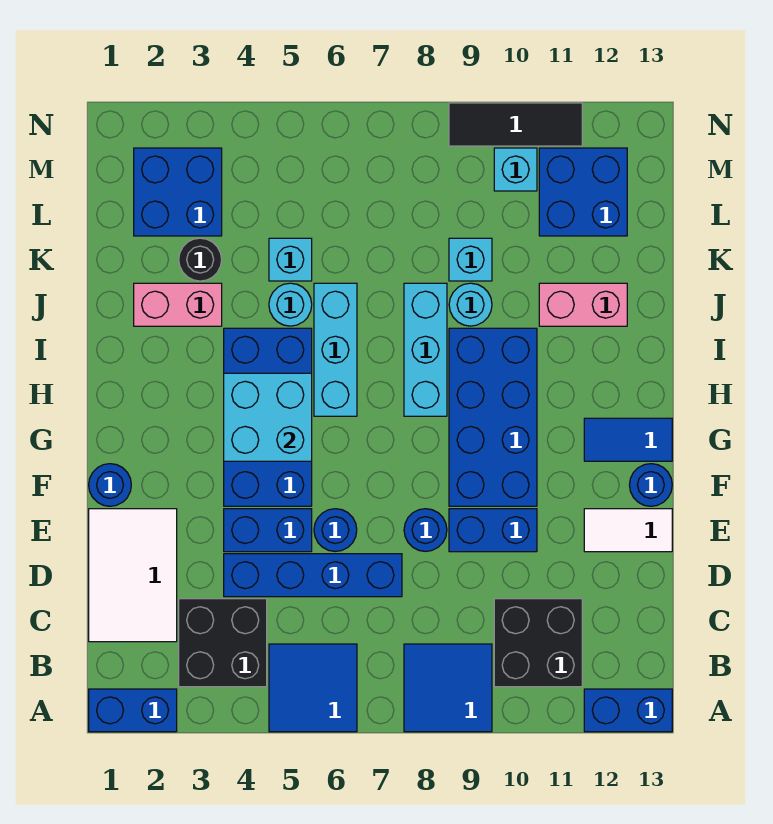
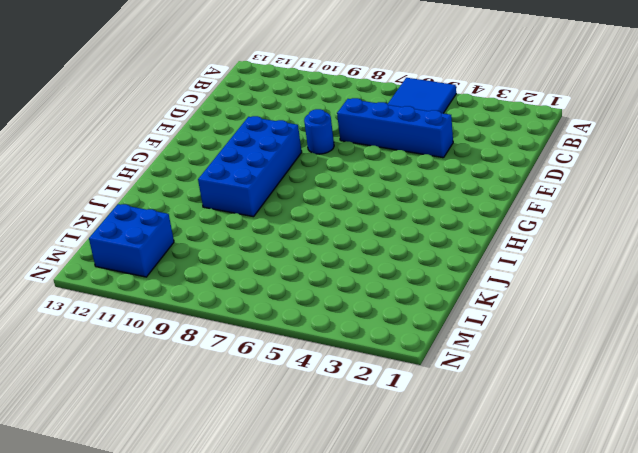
none -> blue brick A1:A2 level 1
none -> blue tile A8:B9 level 1
none -> blue brick A12:A13 level 1
none -> black brick B3:C4 level 1

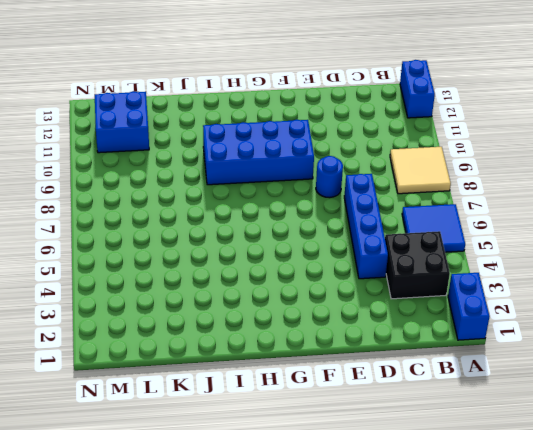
tan tile A8:B9 level 1 -> blue tile A8:B9 level 1
none -> black brick B10:C11 level 1
none -> white tile C1:E2 level 1
none -> blue brick E4:E5 level 1
none -> blue round brick E6 level 1

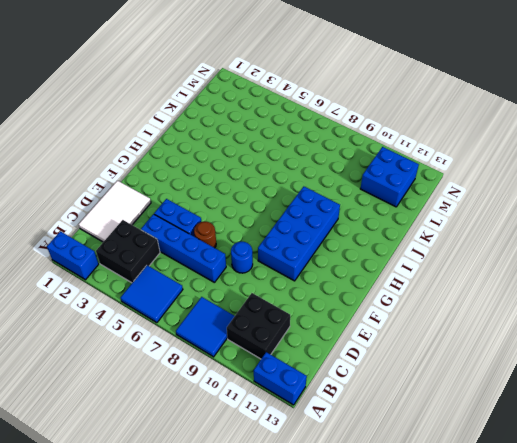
brown round brick E6 level 1 -> blue round brick E6 level 1
none -> blue brick E9:E10 level 1
none -> white tile E12:E13 level 1
none -> blue round brick F1 level 1
none -> blue brick F4:I5 level 1

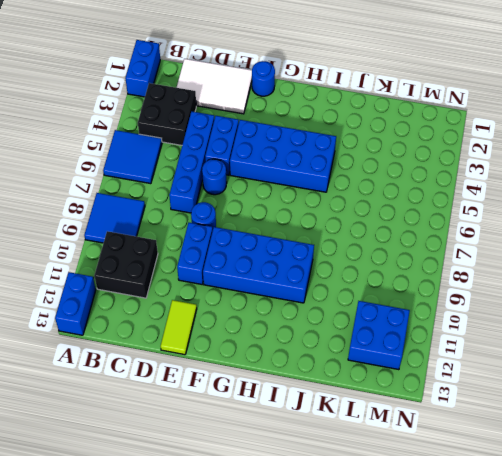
lime tile E12:E13 level 1 -> white tile E12:E13 level 1
none -> blue round brick F13 level 1
none -> blue tile G12:G13 level 1
none -> cyan brick H6:J6 level 1
none -> cyan brick H8:J8 level 1

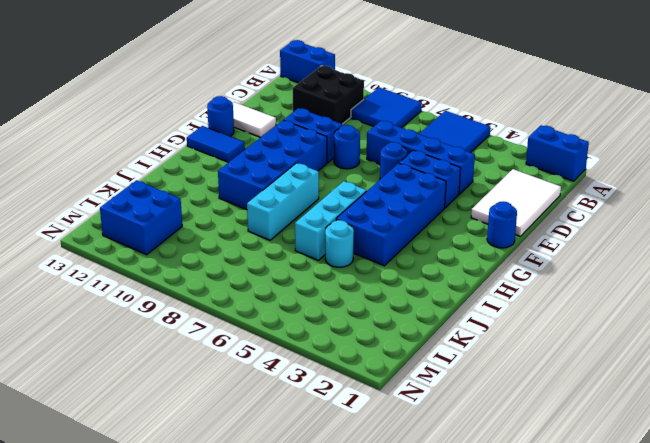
none -> black brick B3:C4 level 1
none -> pink brick J2:J3 level 1
none -> cyan round brick J9 level 1
none -> pink brick J11:J12 level 1

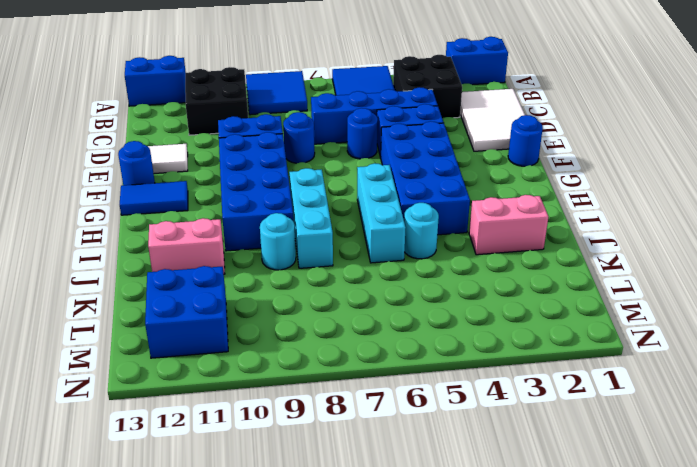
none -> black round brick K3 level 1
none -> cyan brick K5 level 1
none -> cyan brick K9 level 1
none -> blue brick L2:M3 level 1

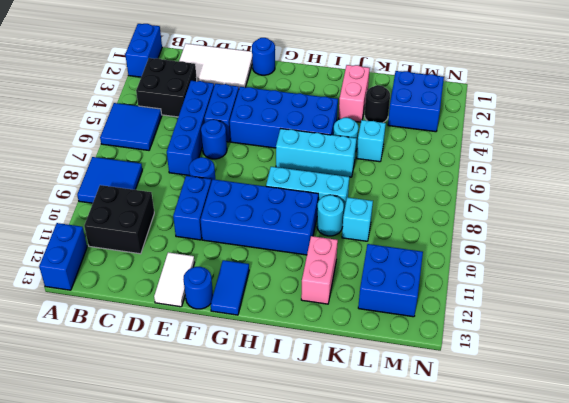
none -> cyan brick M10 level 1
none -> black tile N9:N11 level 1
none -> cyan brick G4:H5 level 2

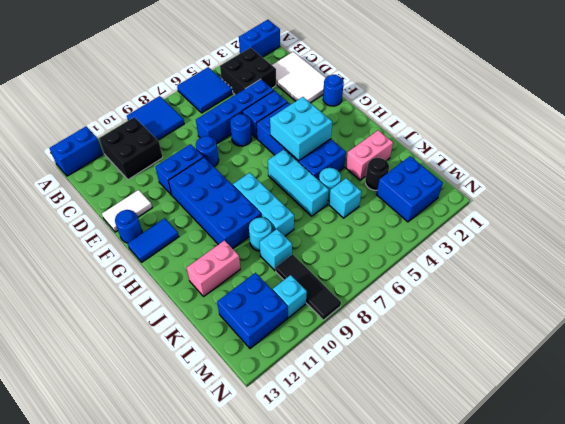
black tile L9:N9 level 1 -> black tile N9:N11 level 1

